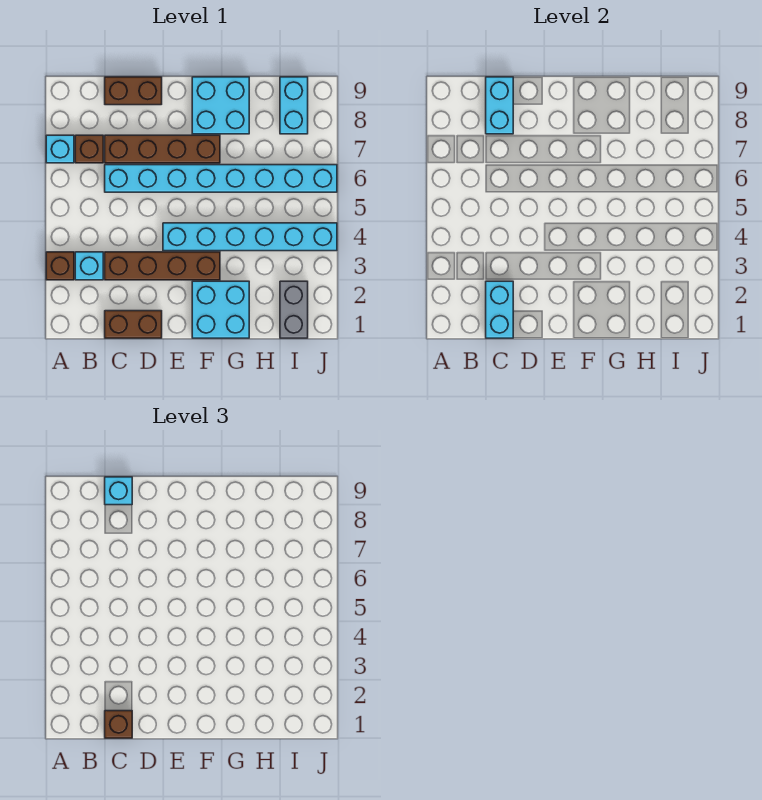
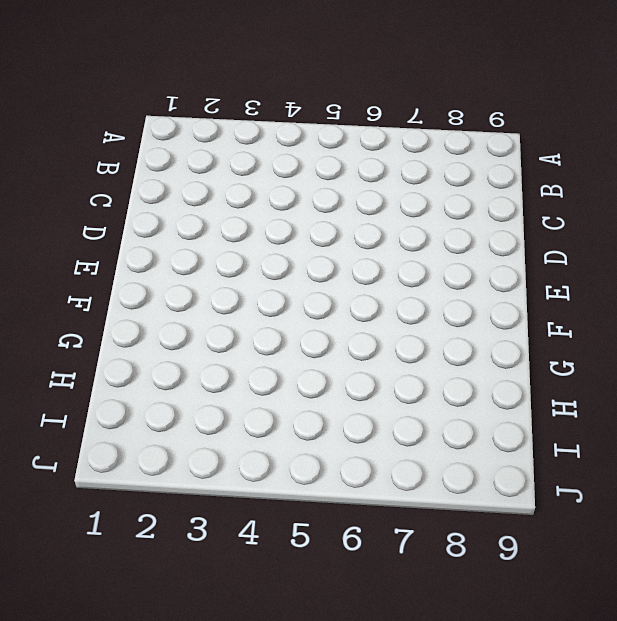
none -> brown brick A3 level 1
none -> cyan brick A7 level 1
none -> cyan brick B3 level 1

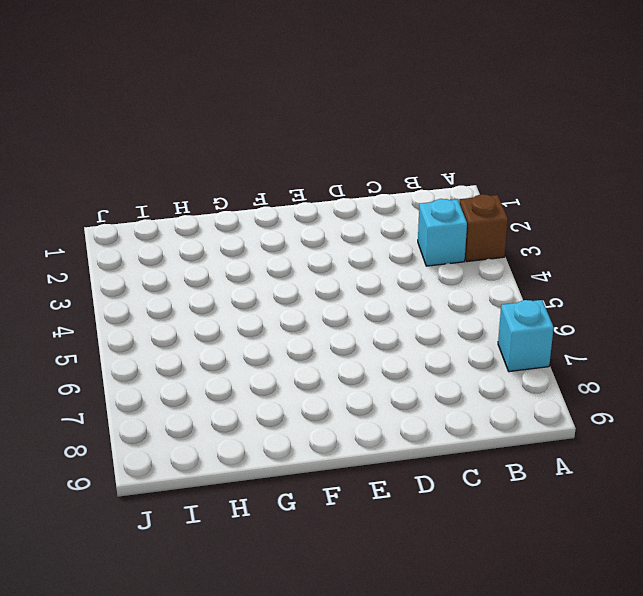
none -> brown brick B7 level 1
none -> brown brick C1:D1 level 1
none -> brown brick C3:F3 level 1

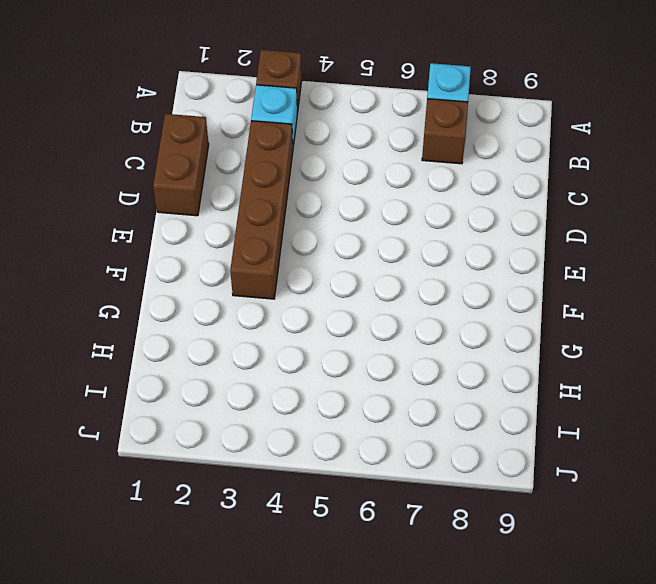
none -> cyan brick C6:J6 level 1
none -> brown brick C7:F7 level 1
none -> brown brick C9:D9 level 1

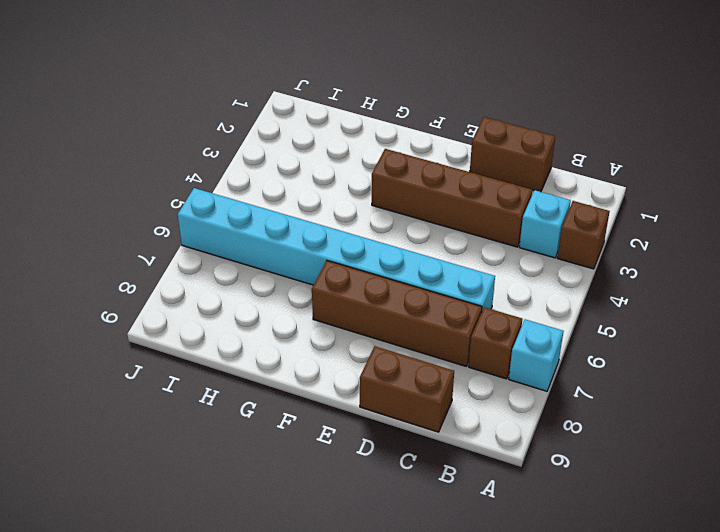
none -> cyan brick E4:J4 level 1
none -> cyan brick F1:G2 level 1
none -> cyan brick F8:G9 level 1

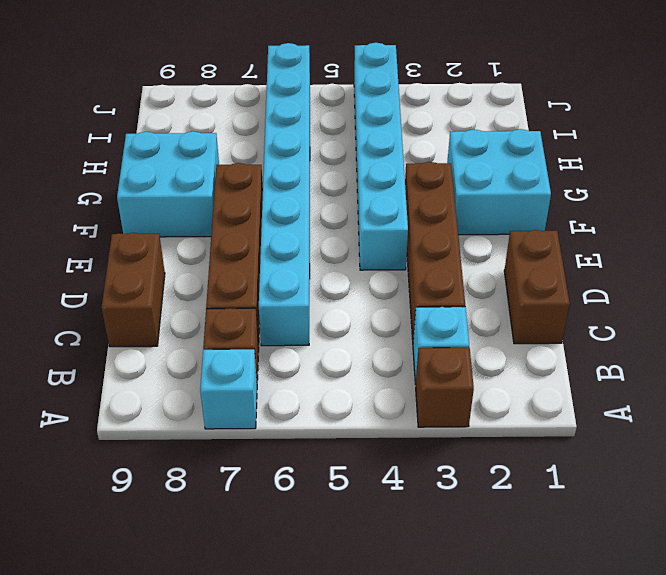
none -> grey brick I1:I2 level 1
none -> cyan brick I8:I9 level 1
none -> cyan brick C1:C2 level 2

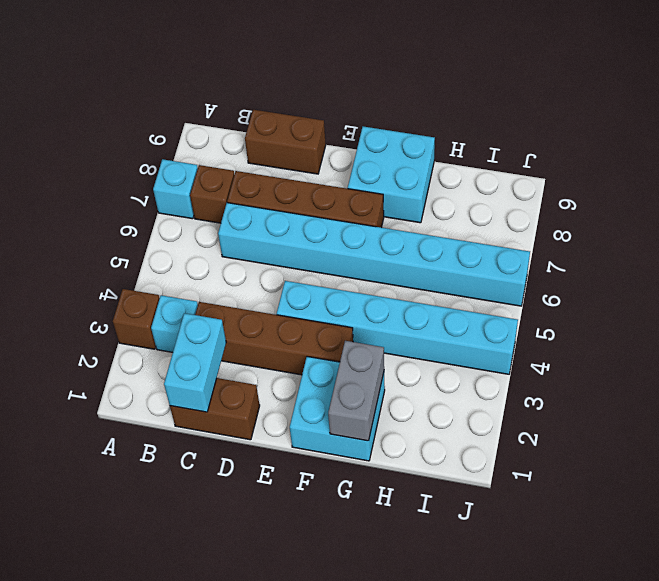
grey brick G1:G2 level 2 -> grey brick I1:I2 level 1
none -> cyan brick I8:I9 level 1
none -> cyan brick C8:C9 level 2
none -> brown brick C1 level 3

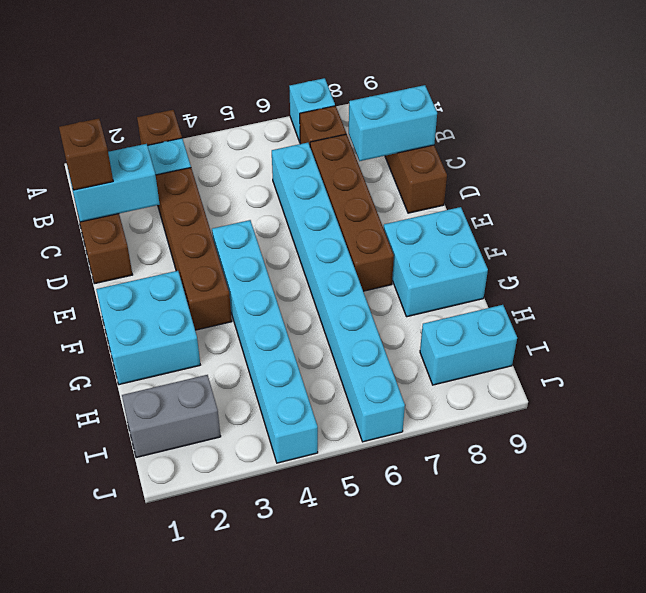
none -> cyan brick C9 level 3

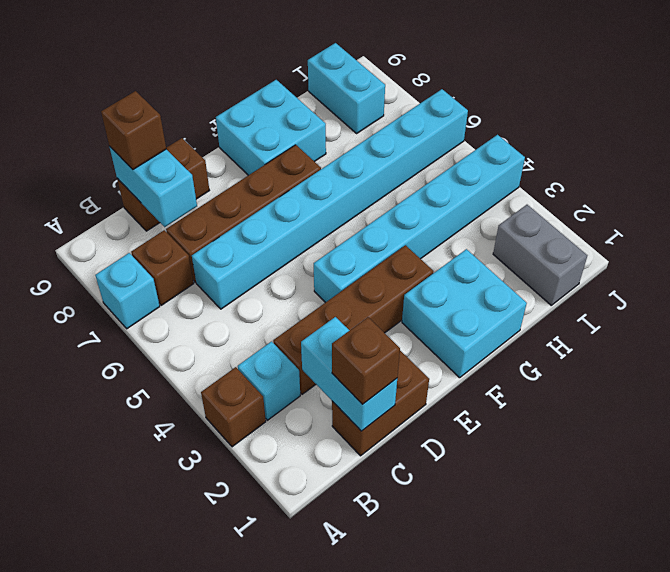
brown brick C9 level 3 -> cyan brick C9 level 3

